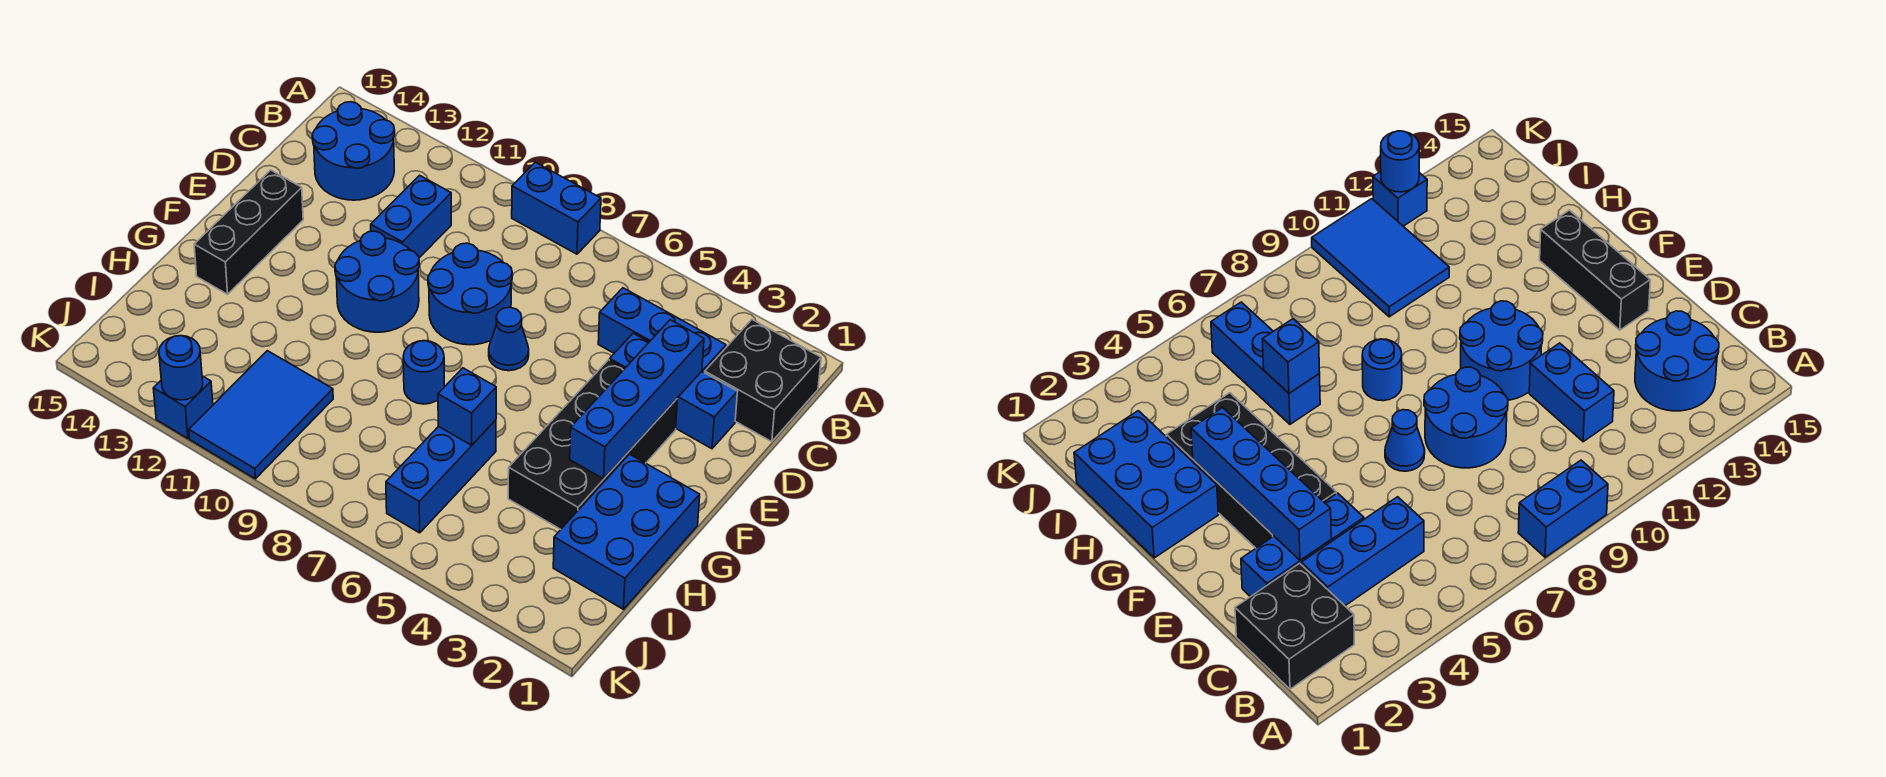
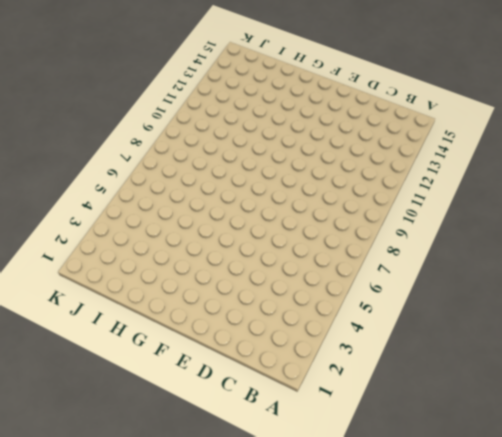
none -> blue brick A8:A9 level 1
none -> black brick B1:C2 level 1
none -> blue round brick B13:C14 level 1

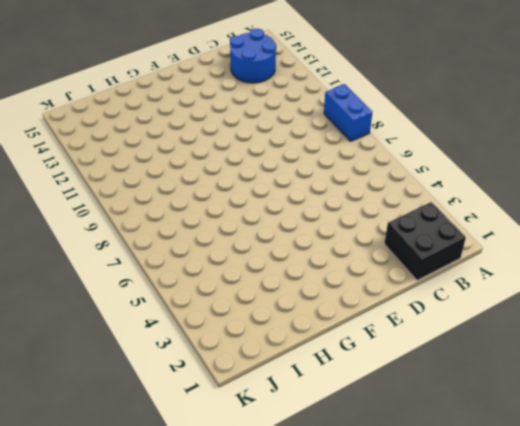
none -> blue brick C3:C5 level 1
none -> blue brick C11:D11 level 1
none -> blue brick D2:D4 level 1

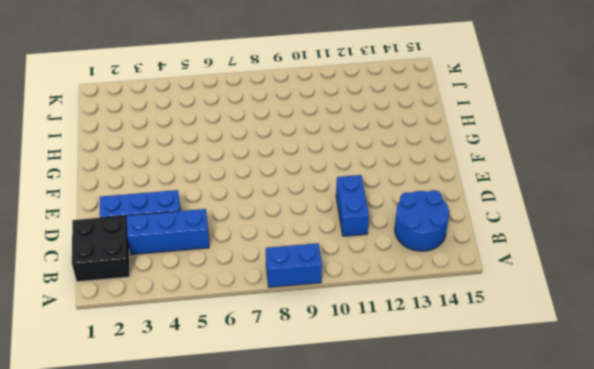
none -> blue round brick D8:E9 level 1
none -> black brick E3:H4 level 1
none -> blue cone E7 level 1

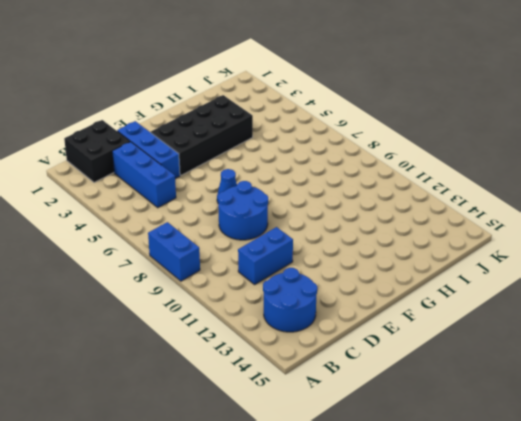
none -> blue round brick E10:F11 level 1
none -> black brick E14:G14 level 1
none -> blue brick G1:I2 level 1

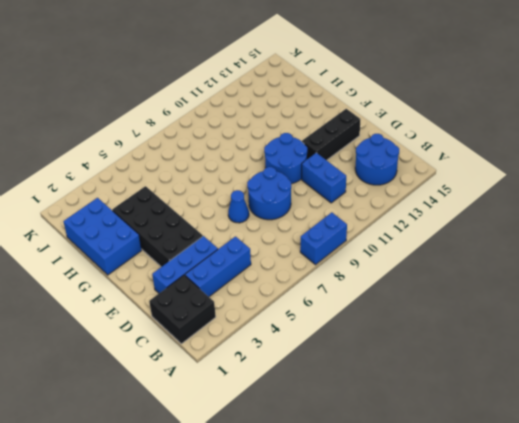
black brick E12:E14 level 1 -> black brick E14:G14 level 1
none -> blue round brick G8 level 1
none -> blue brick H6:J6 level 1
none -> blue tile I10:K11 level 1

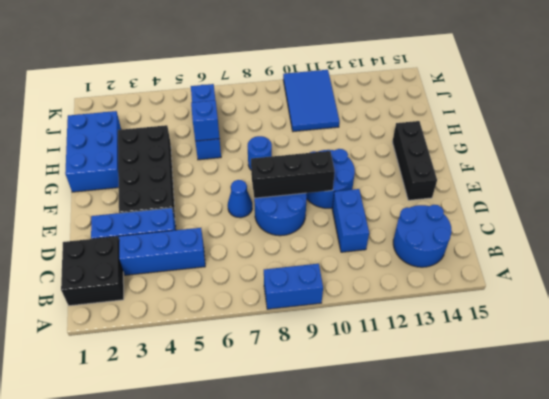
black brick E8:E10 level 2 -> none
none -> blue brick K12 level 1
none -> blue brick D3:G3 level 2
none -> blue round brick K12 level 2

